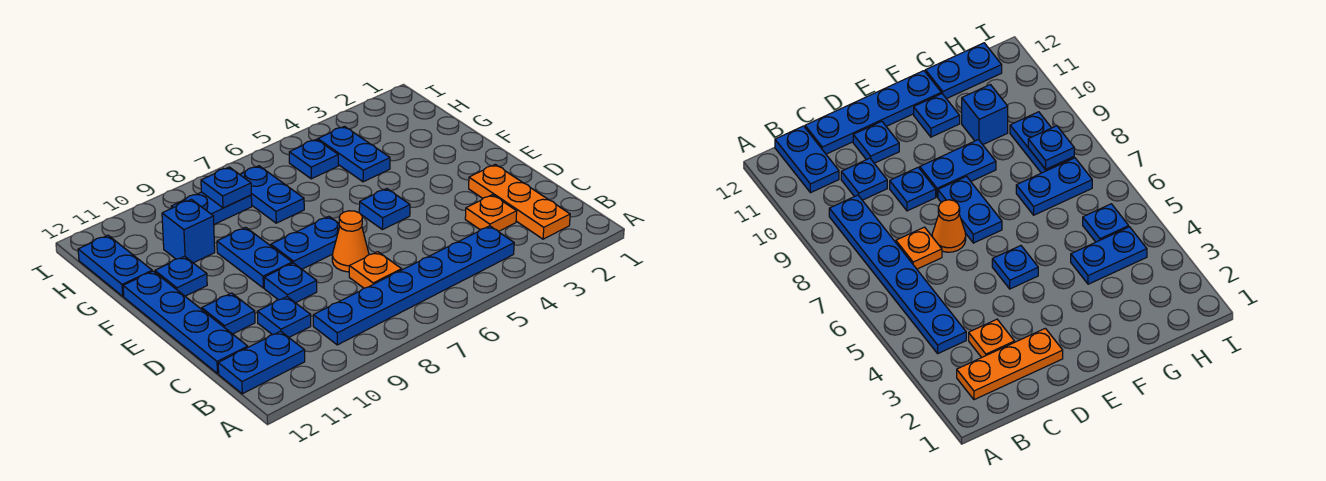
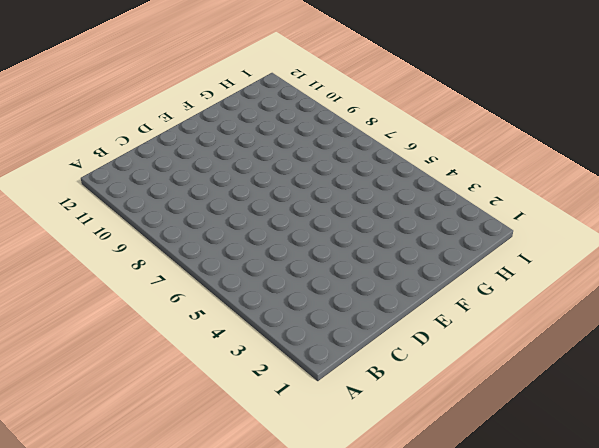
none -> orange plate B2:D2 level 1
none -> blue plate B4:B9 level 1
none -> blue plate B11:B12 level 1

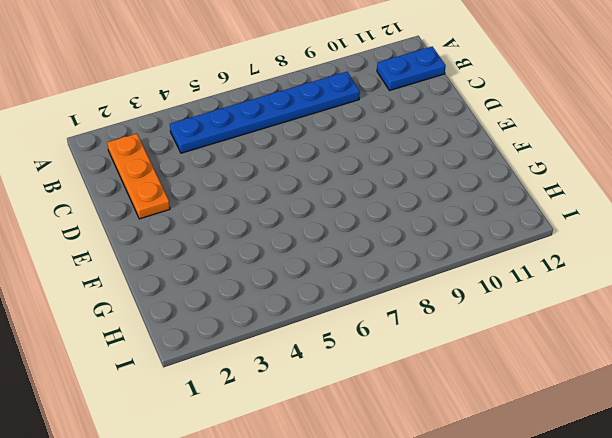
none -> orange plate C3 level 1
none -> orange plate C7 level 1
none -> blue plate C10 level 1

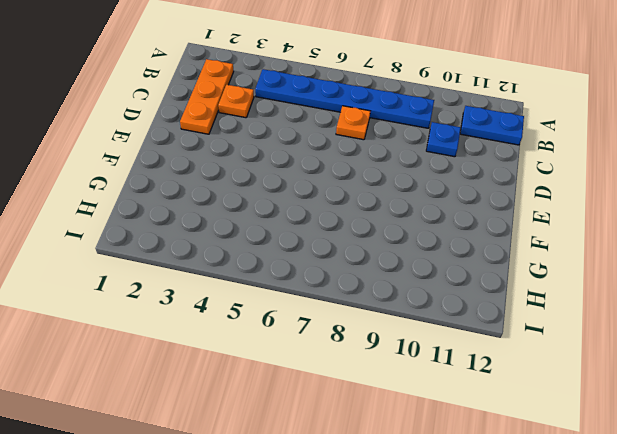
none -> blue plate C12:F12 level 1
none -> orange cone D7 level 1
none -> blue plate D9 level 1

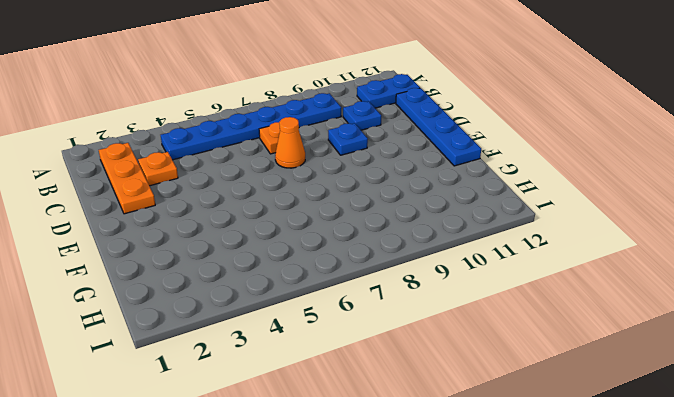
none -> blue plate D11 level 1
none -> blue plate E5 level 1
none -> blue plate E7:E8 level 1

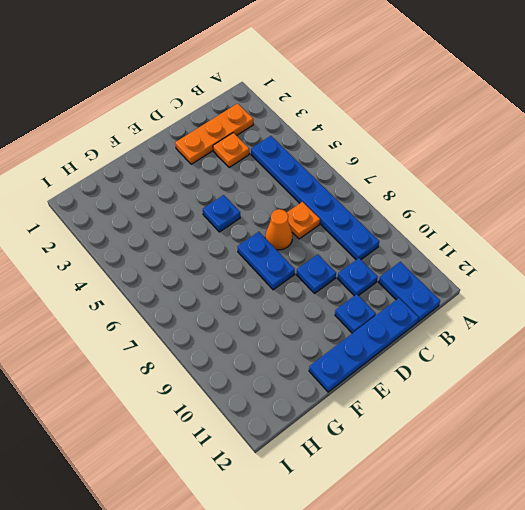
none -> blue plate E9:F9 level 1
none -> blue plate F11 level 1
none -> blue plate G4:H4 level 1

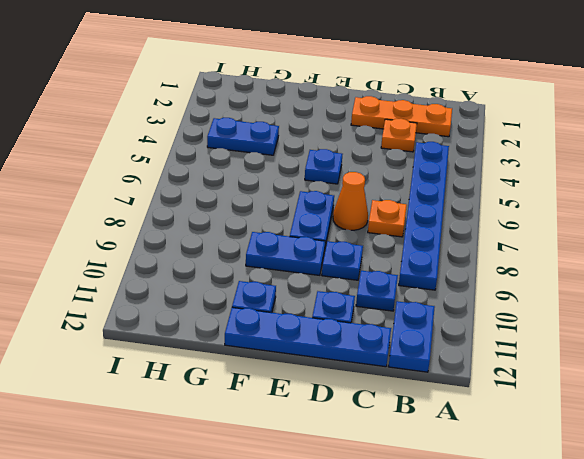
none -> blue plate G7:H7 level 1
none -> blue brick G10 level 1
none -> blue plate G12:H12 level 1

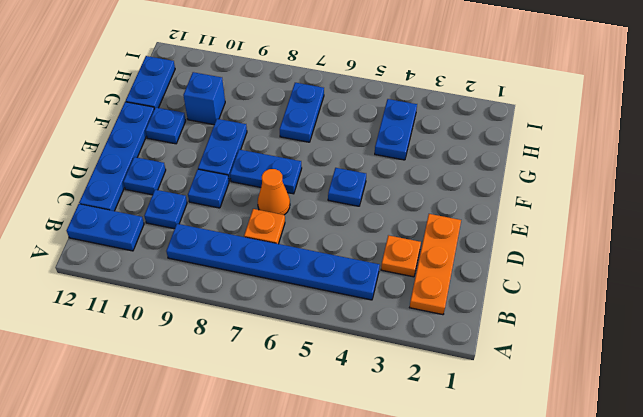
none -> blue plate H5 level 1
none -> blue plate H8:H9 level 1
none -> blue plate H8 level 2

